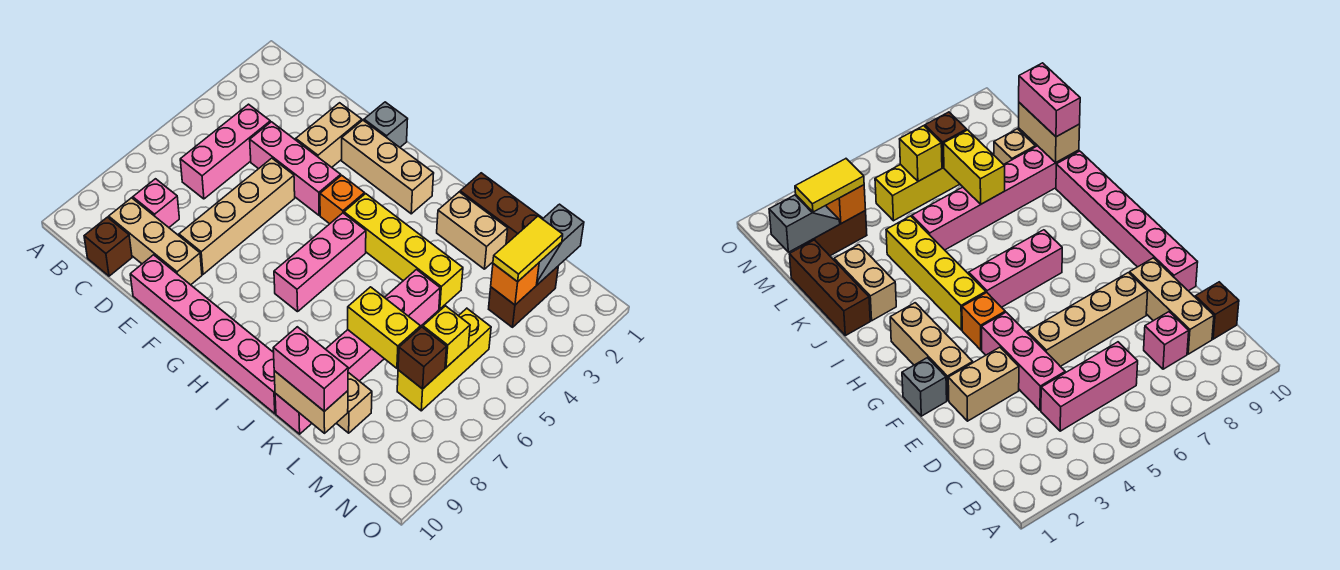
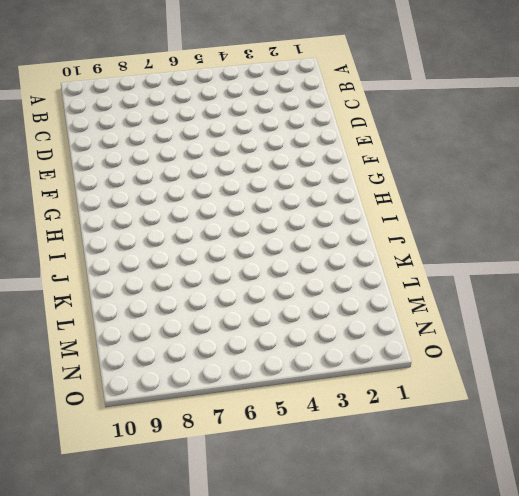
none -> pink brick C4:C6 level 1
none -> pink brick C8 level 1
none -> tan brick C9:E9 level 1

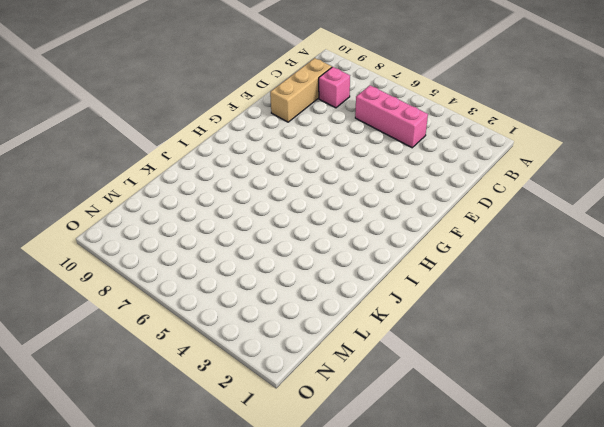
none -> brown brick C10 level 1
none -> pink brick D4:F4 level 1
none -> tan brick E2:E3 level 1

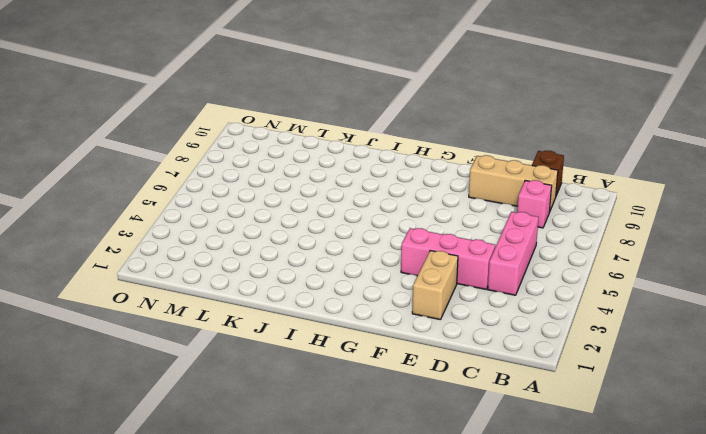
none -> tan brick E5:E8 level 1
none -> pink brick E10:J10 level 1
none -> grey brick F1 level 1

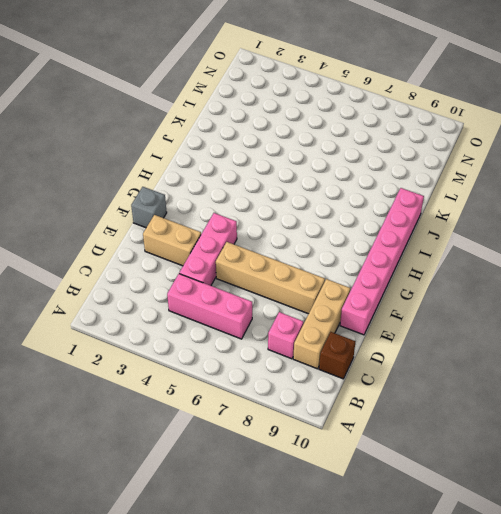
none -> tan brick F2:H2 level 1
none -> orange brick G4 level 1
none -> yellow brick H4:K4 level 1

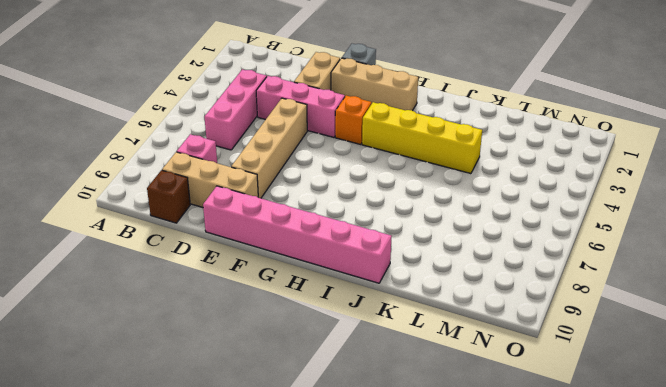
none -> pink brick H5:H7 level 1
none -> brown brick J1:L1 level 1
none -> tan brick J2:K2 level 1

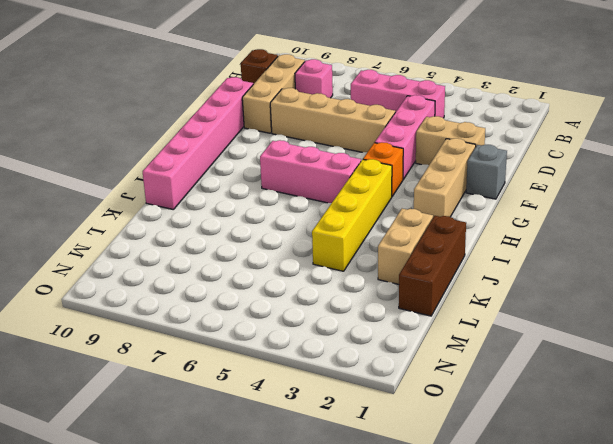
none -> pink brick K5:K10 level 1
none -> tan brick L9 level 1
none -> brown brick M2:M3 level 1

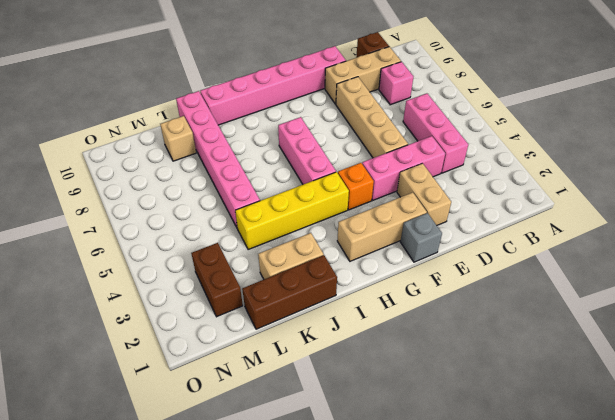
none -> yellow brick M5:M7 level 1
none -> yellow brick K7:L7 level 2
none -> tan brick K10:L10 level 2

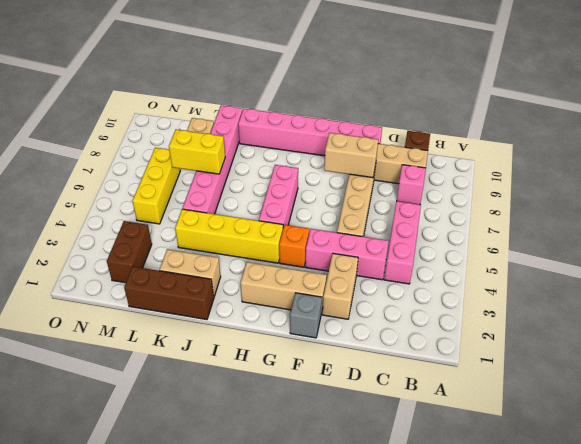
tan brick E8:F8 level 2 -> tan brick K10:L10 level 2
none -> grey slope M1:M2 level 2 top 1
none -> orange brick M3 level 2
none -> yellow brick M6 level 2

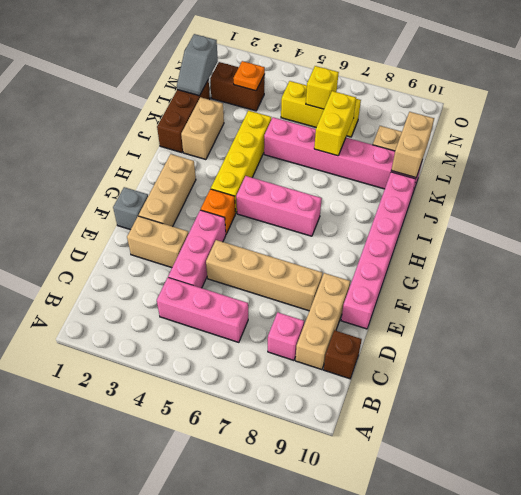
grey slope L1:M1 level 2 top M -> grey slope M1:M2 level 2 top 1
orange plate M3 level 2 -> orange brick M3 level 2
none -> brown brick M7 level 2
none -> pink brick K10:L10 level 3
none -> yellow tile M2:M3 level 3

